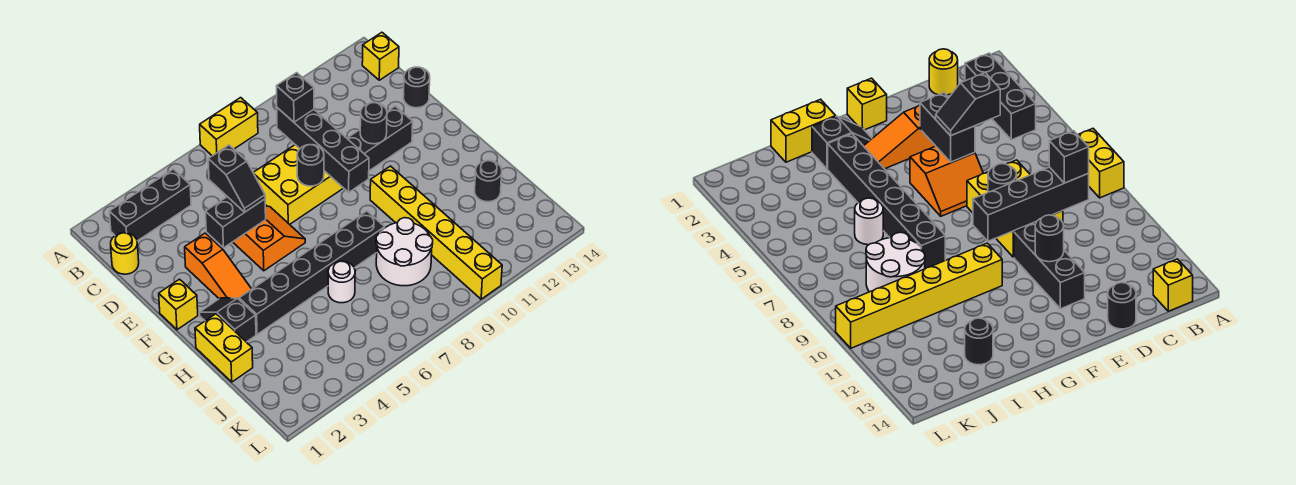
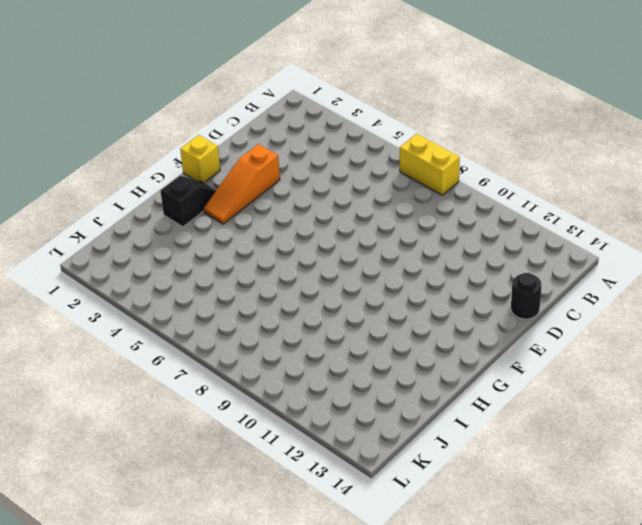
none -> black brick B2:B4 level 1
none -> yellow brick B14 level 1
none -> yellow round brick C1 level 1

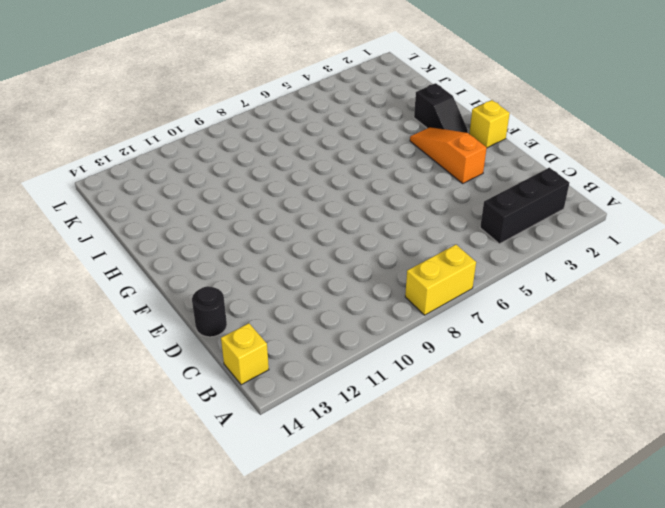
none -> yellow round brick C1 level 1
none -> yellow brick D7:E9 level 1
none -> orange slope E5:F6 level 1 top 5

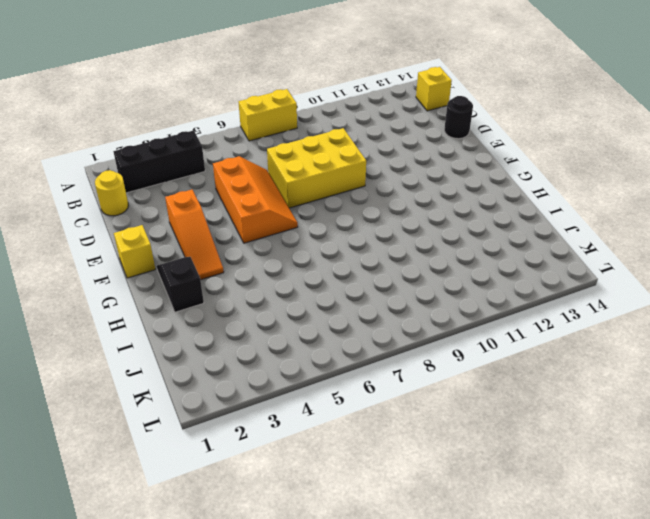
orange slope D5:F6 level 1 top 5 -> orange slope E5:F6 level 1 top 5
none -> black brick E10:E12 level 1
none -> yellow brick G10:L10 level 1
none -> yellow brick H1:I1 level 1

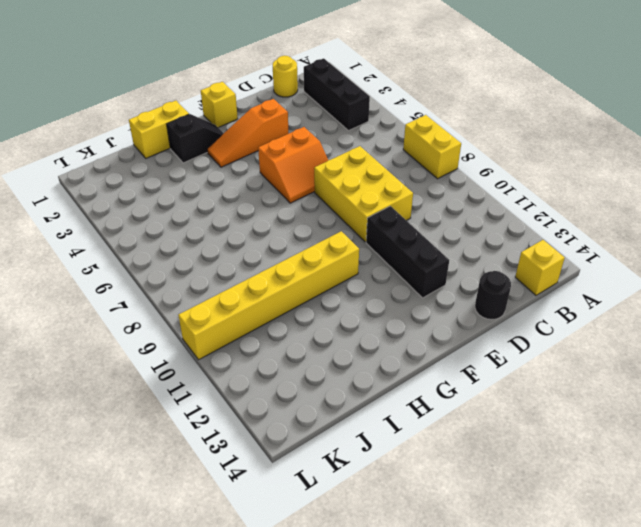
none -> black brick H3:H8 level 1
none -> white round brick I6 level 1
none -> white round brick I8:J9 level 1

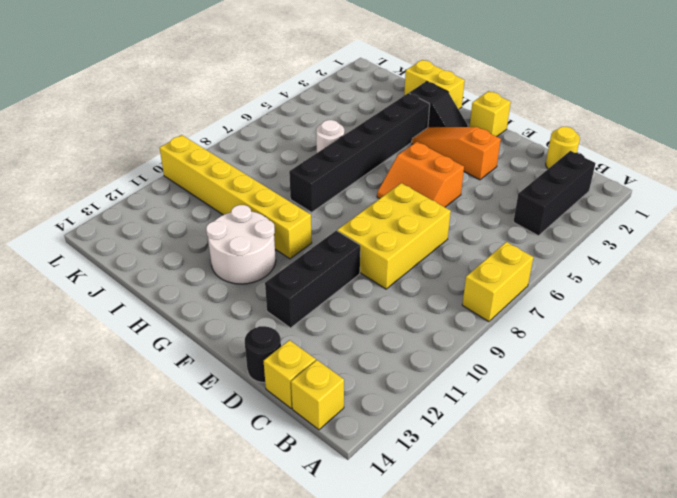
yellow brick C14 level 1 -> none
white round brick G11:H12 level 1 -> white round brick I8:J9 level 1
none -> black round brick I13 level 1
none -> black brick C9:F9 level 2
none -> black brick E4:E5 level 2

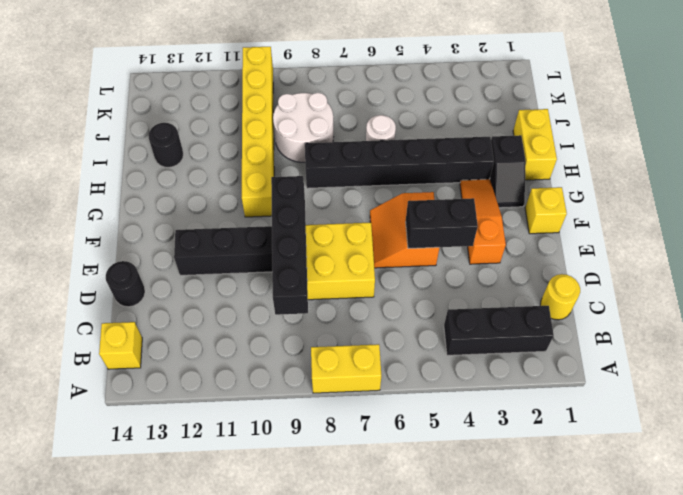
none -> black round brick E8 level 2
none -> black round brick E11 level 2
none -> black brick C9 level 3

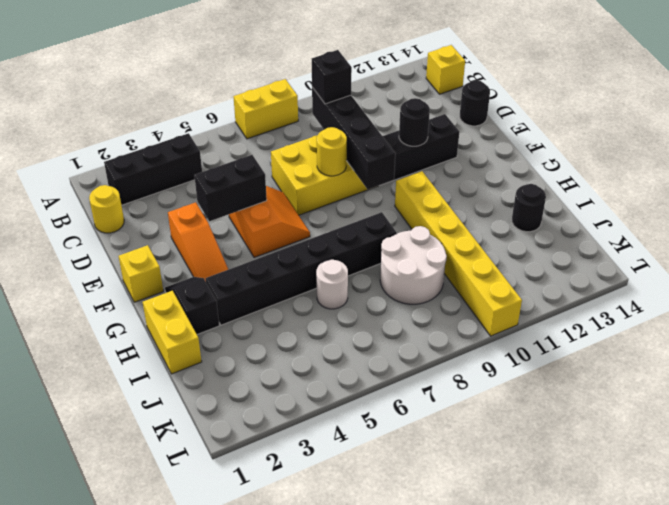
yellow round brick E8 level 2 -> black round brick E8 level 2
none -> black slope D5:E5 level 3 top D

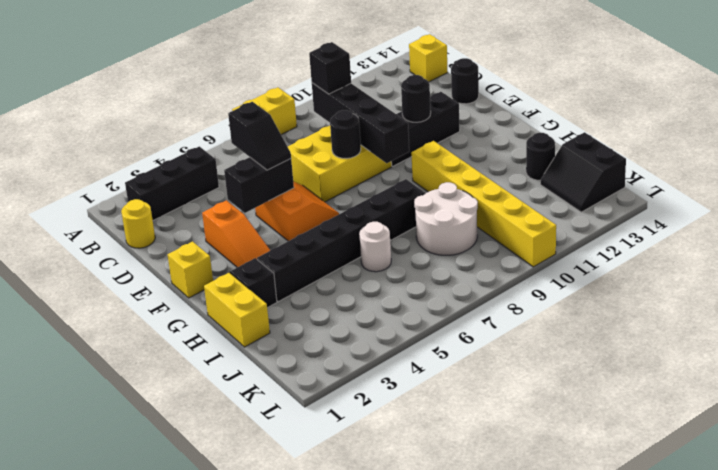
black slope J13:K14 level 1 top 14 -> none

